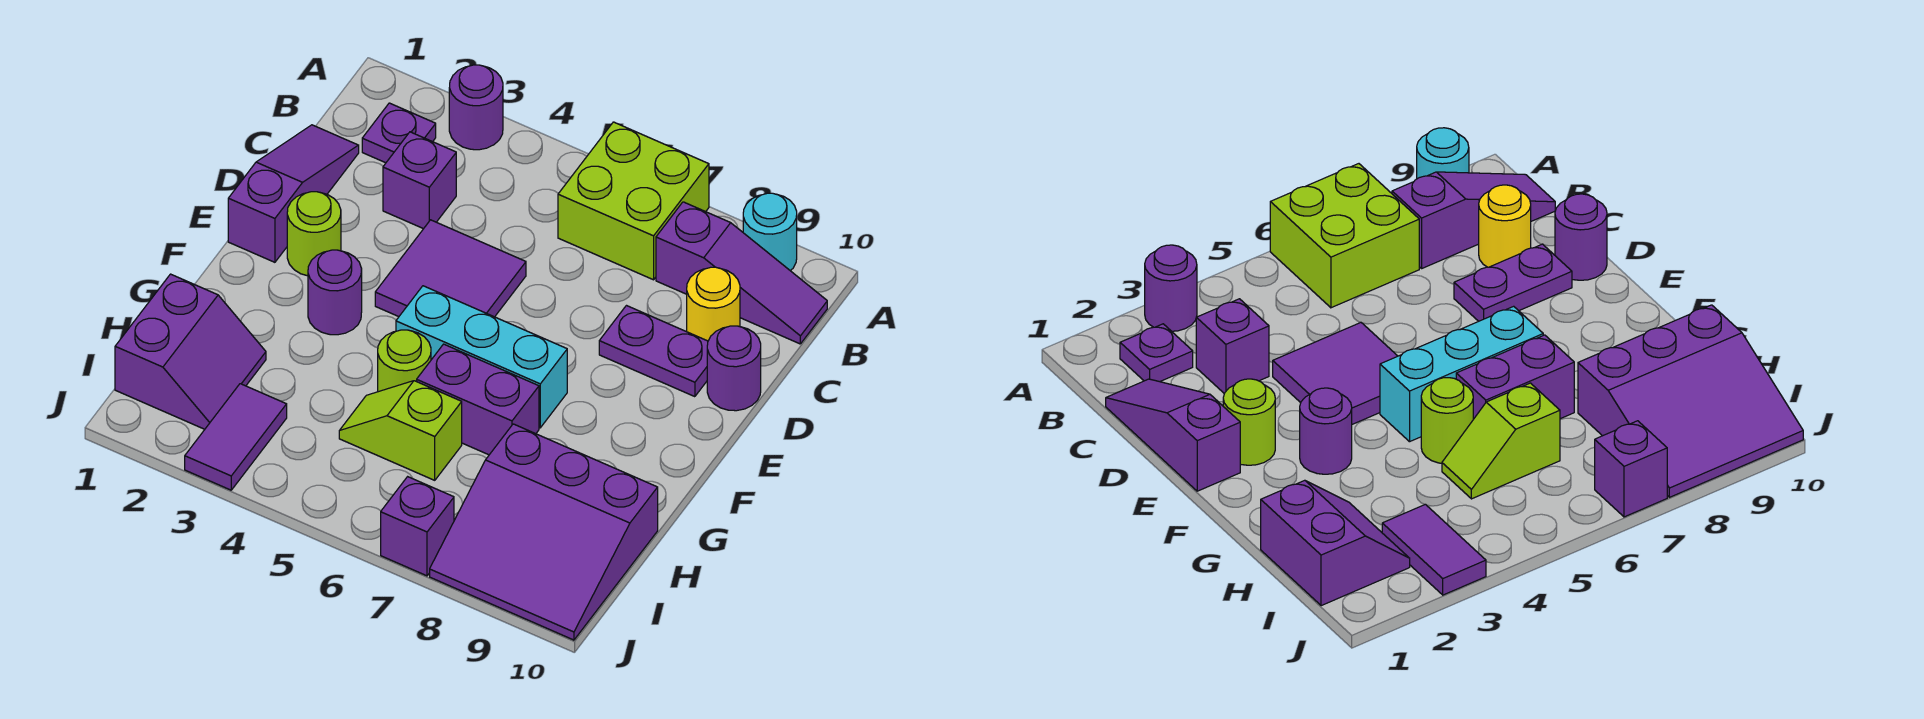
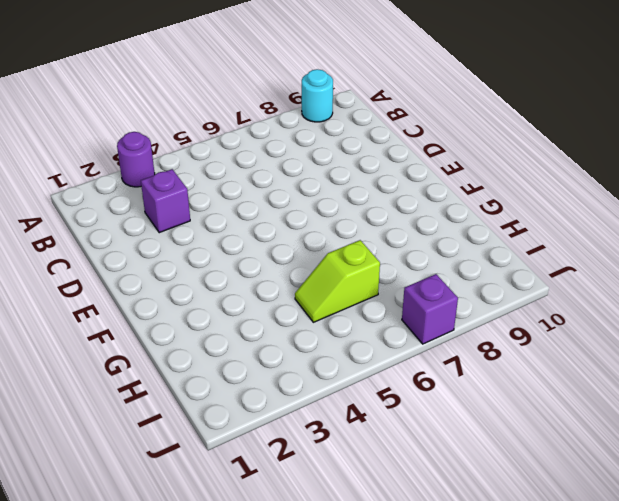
none -> lime brick A6:B7 level 1
none -> purple plate B2 level 1
none -> purple slope B8:B10 level 1 top 8

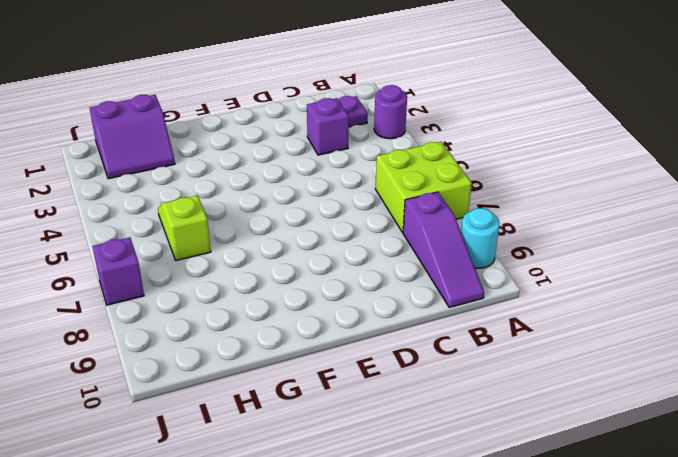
none -> purple slope C1:E1 level 1 top E
none -> yellow round brick C9 level 1
none -> purple tile D4:E5 level 1

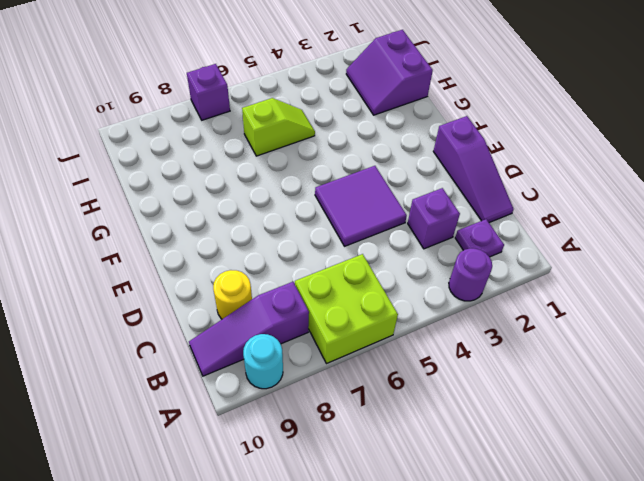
none -> purple plate D8:D9 level 1
none -> purple round brick D10 level 1
none -> lime round brick E2 level 1

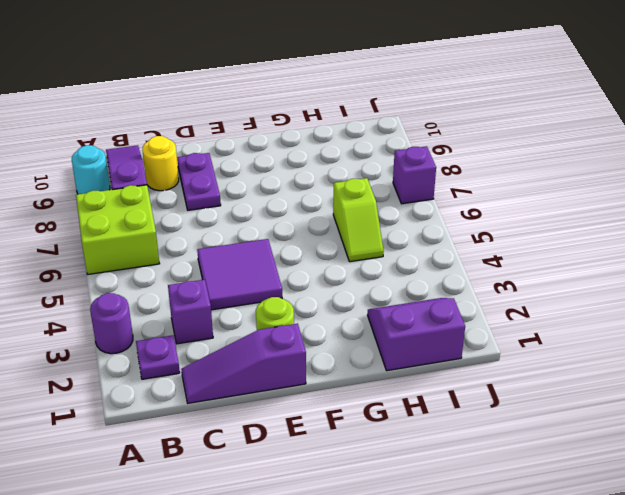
none -> purple round brick D10 level 1
none -> purple round brick F3 level 1
none -> cyan brick F5:F7 level 1

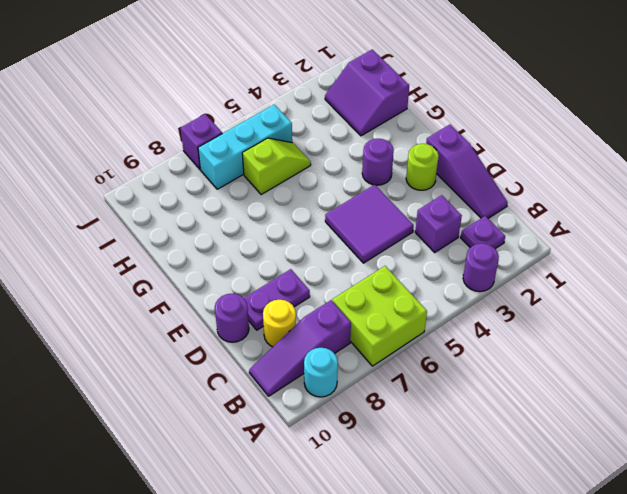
cyan brick I5:I7 level 1 -> cyan brick F5:F7 level 1
none -> lime round brick G5 level 1
none -> purple brick G6:G7 level 1
none -> purple slope H8:J10 level 1 top H

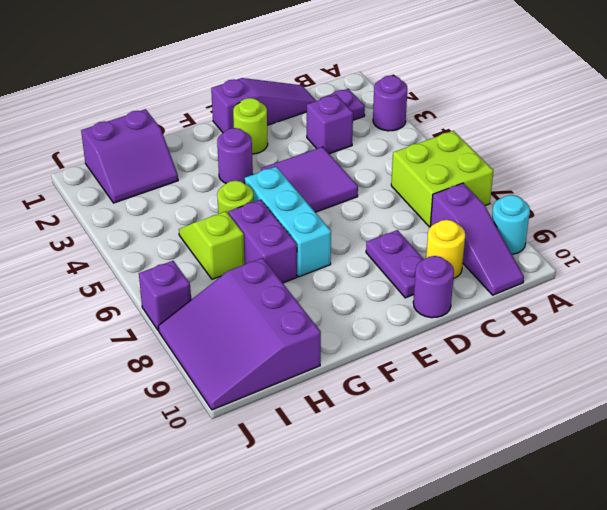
none -> purple tile I3:J3 level 1

